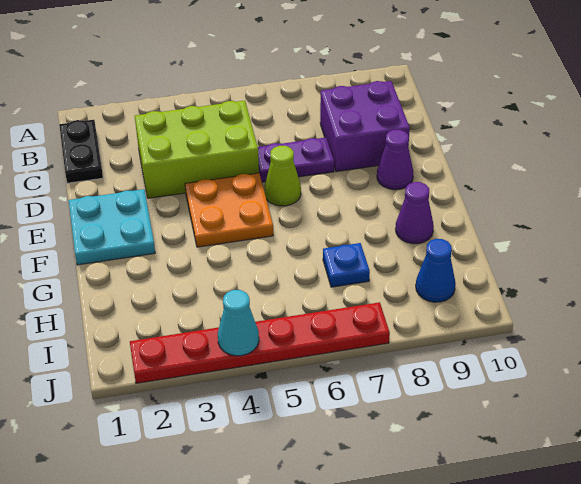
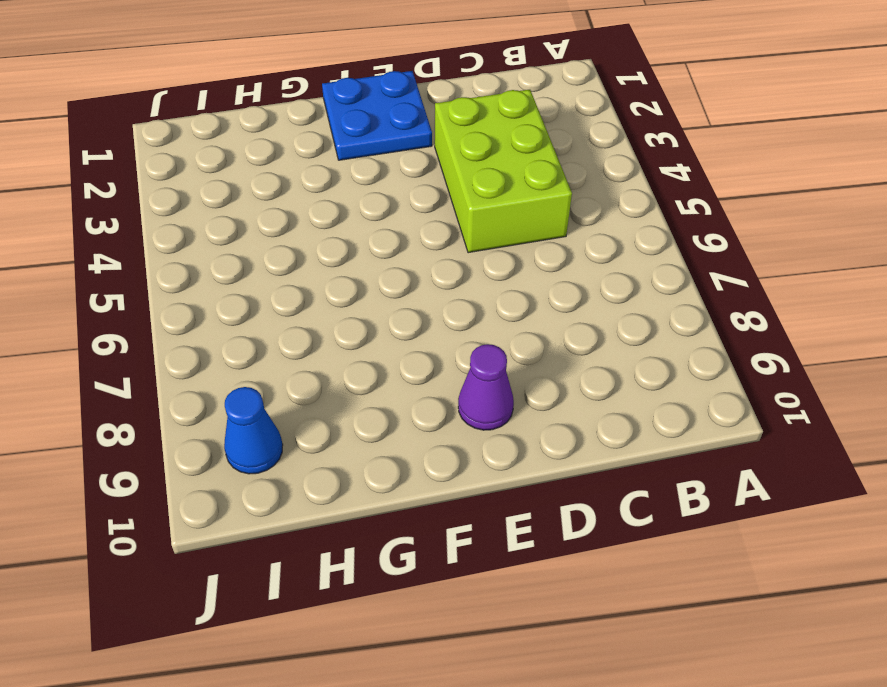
blue plate E1:F2 level 1 -> cyan plate E1:F2 level 1
none -> black plate B1:C1 level 1
none -> purple brick C8:D9 level 1
none -> purple plate D6:D7 level 1

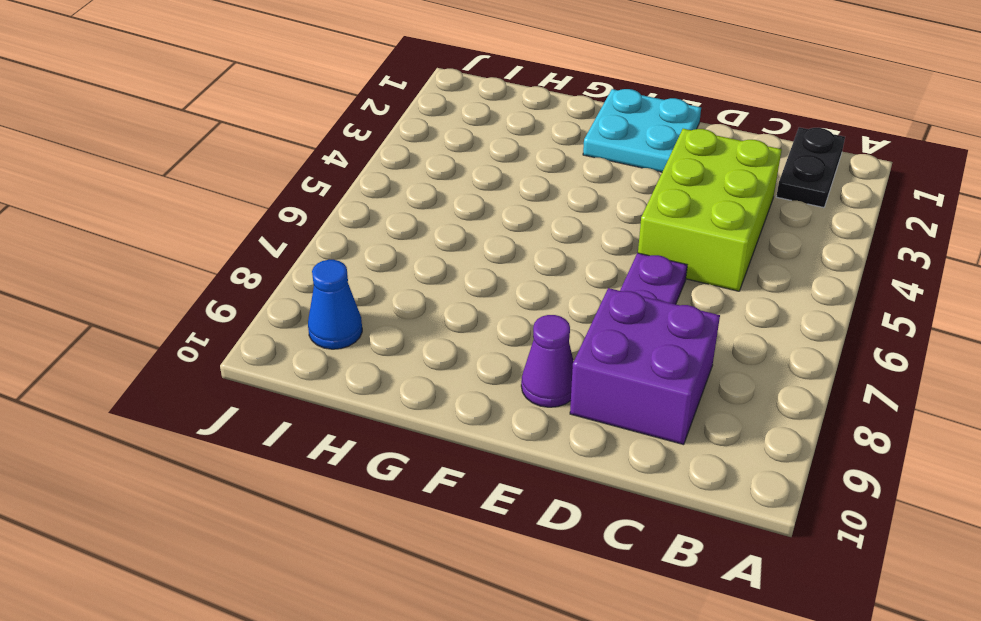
black plate B1:B2 level 1 -> black plate B1:C1 level 1
none -> orange plate E4:F5 level 1
none -> lime cone E6 level 1
none -> purple cone G9 level 1

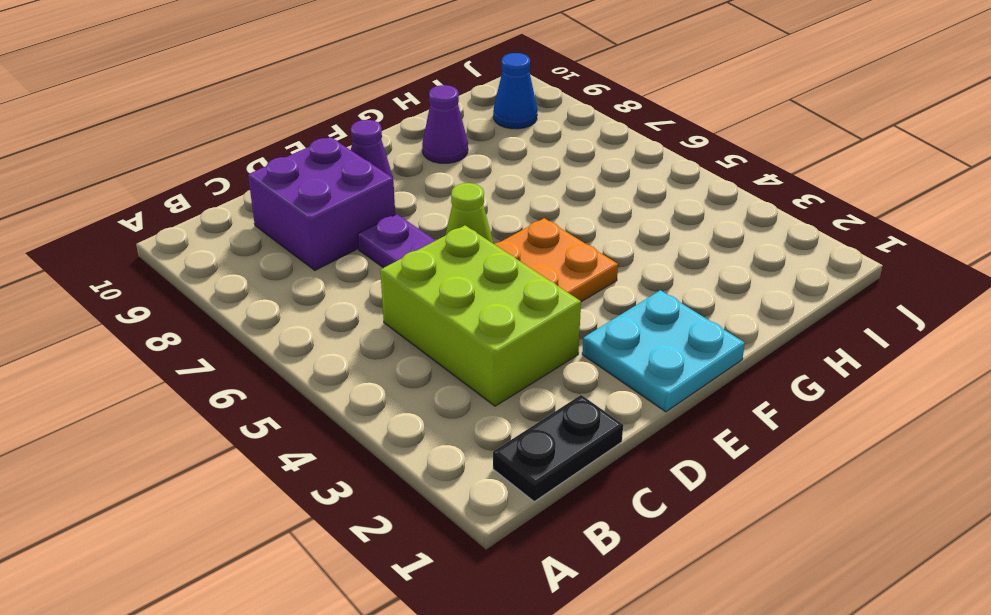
none -> blue plate H7 level 1
none -> red plate J2:J7 level 1
none -> cyan cone J4 level 2

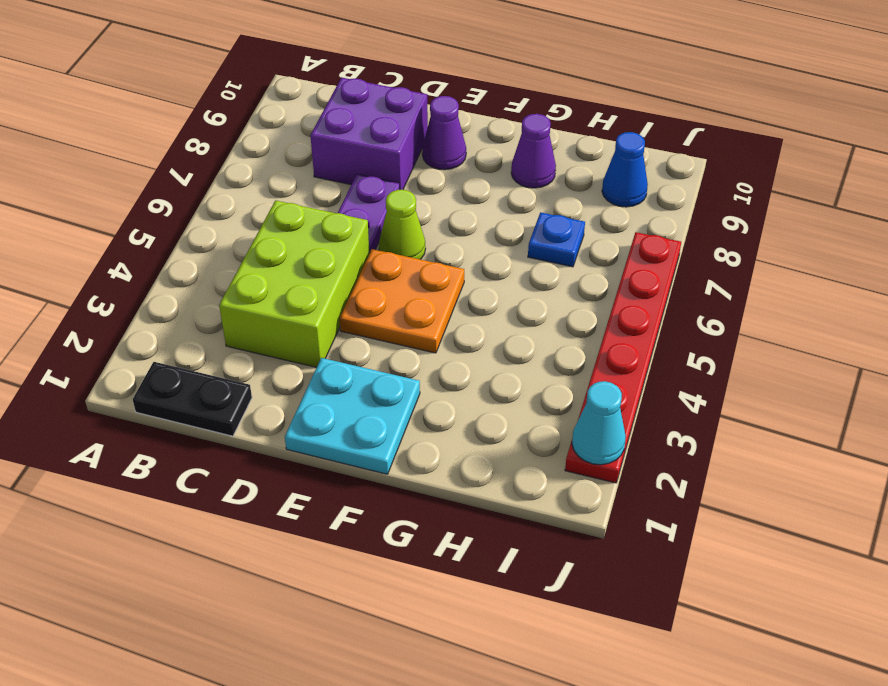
cyan cone J2 level 2 -> cyan cone J4 level 2

